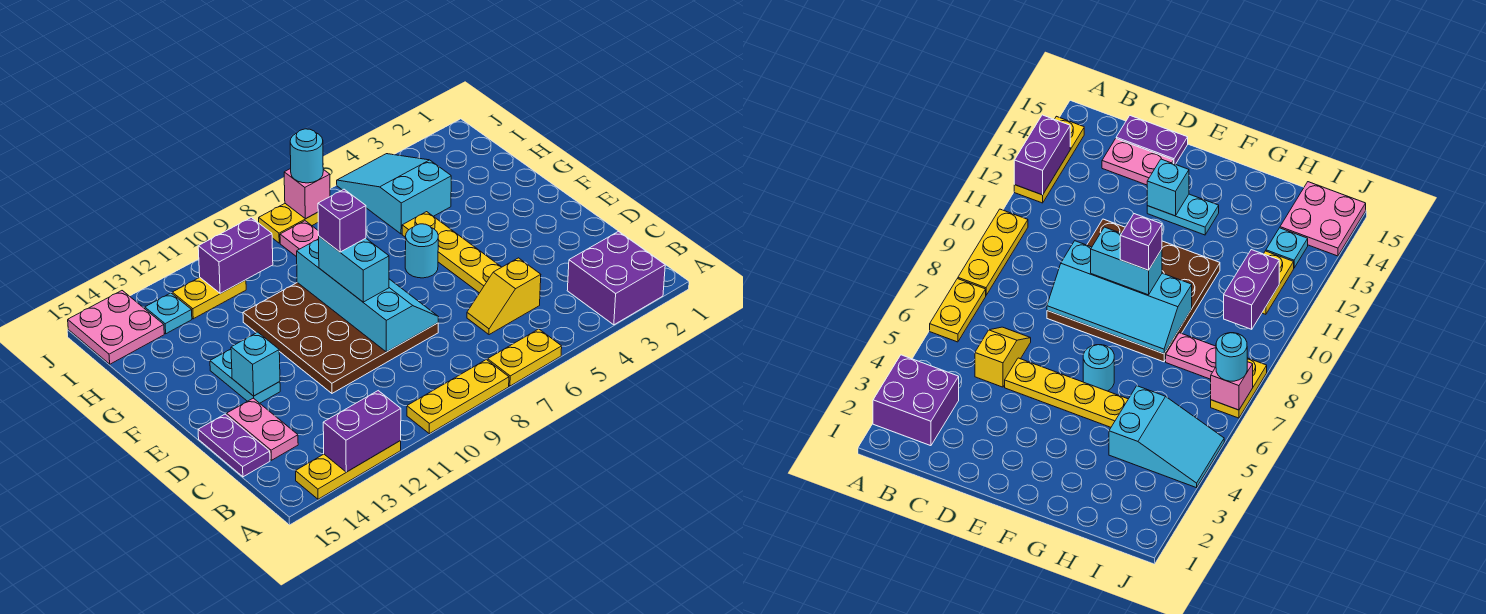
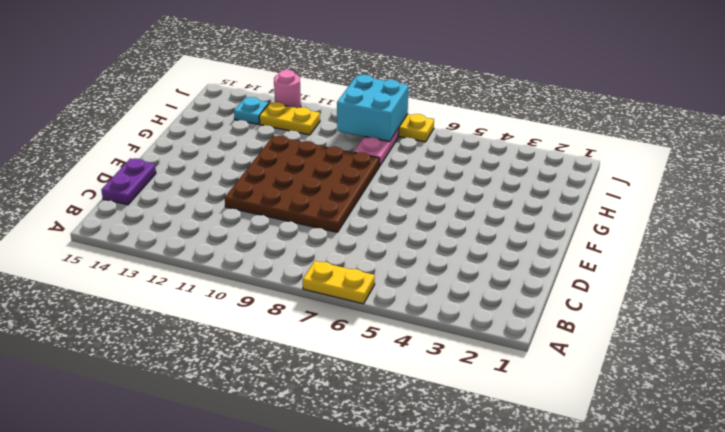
cyan brick I8:J9 level 2 -> none
pink round brick J12 level 1 -> none
none -> purple brick A2:B3 level 1
none -> yellow plate A8:A10 level 1
none -> yellow plate A12:A14 level 1

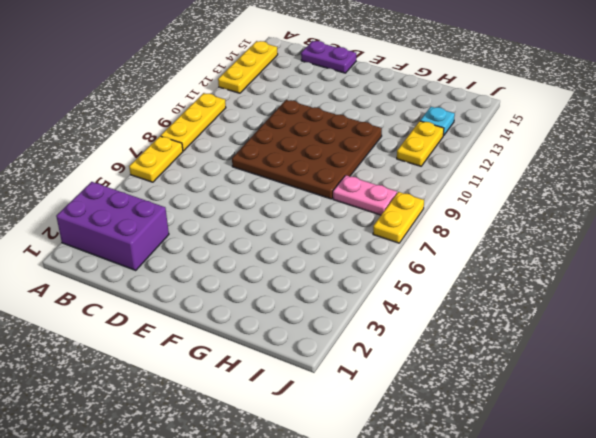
purple brick A2:C3 level 1 -> purple brick A2:B3 level 1
none -> yellow slope C5:C6 level 1 top 5
none -> pink plate C14:D14 level 1
none -> yellow plate D5:G5 level 1

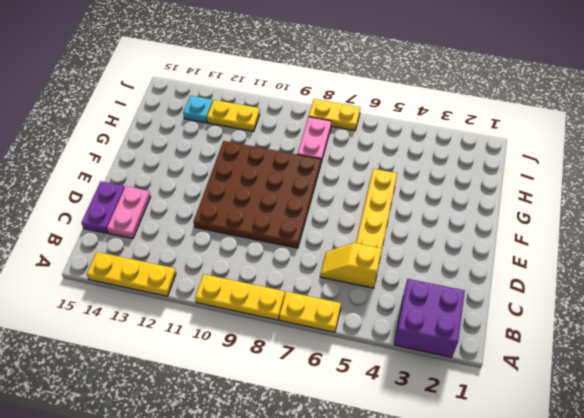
none -> cyan plate E13:F13 level 1
none -> cyan round brick F6 level 1
none -> cyan slope H4:J5 level 1 top H

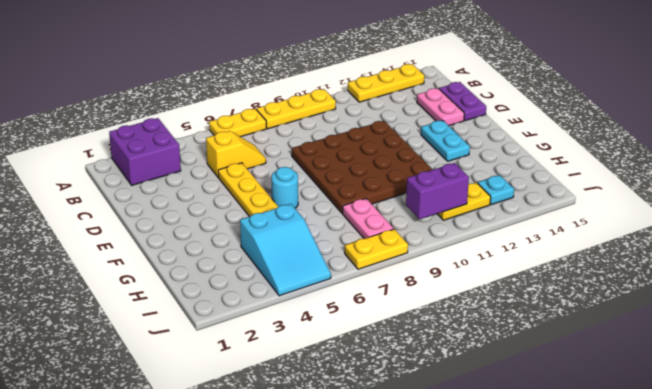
none -> pink plate I14:J15 level 1
none -> purple brick A12:A13 level 2
none -> cyan slope D8:G9 level 2 top 9

